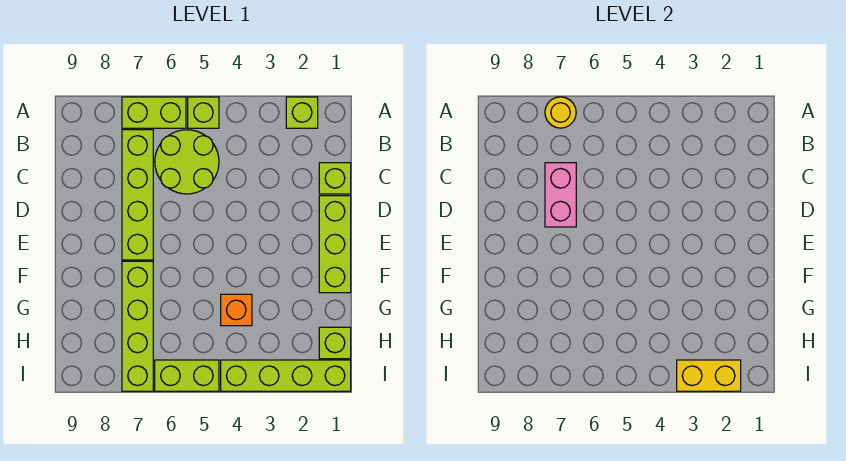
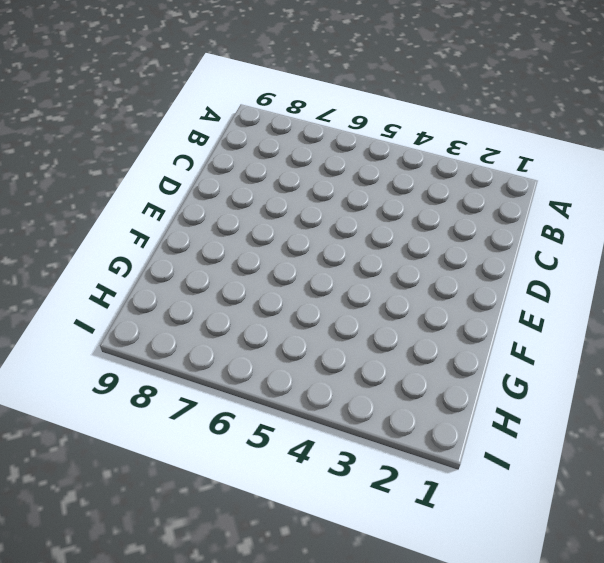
none -> lime brick A2 level 1
none -> lime brick A5 level 1
none -> lime brick A6:A7 level 1

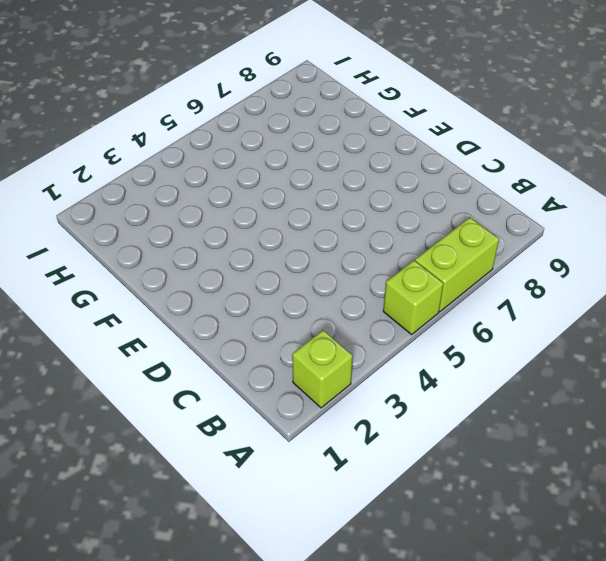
none -> lime round brick B5:C6 level 1
none -> lime brick B7:E7 level 1
none -> lime brick C1 level 1

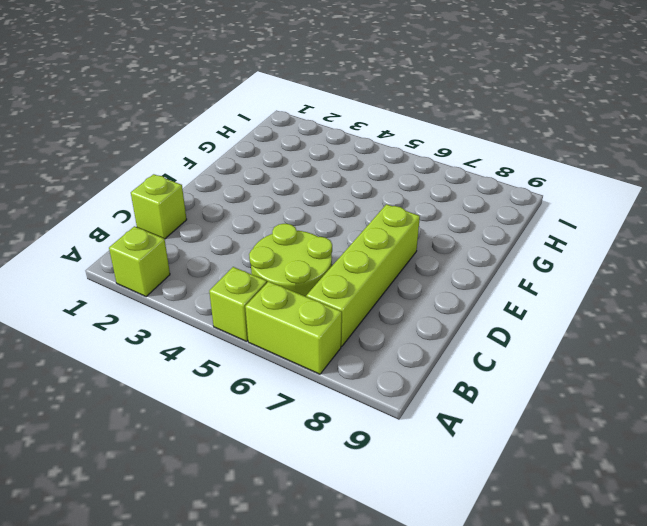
none -> lime brick D1:F1 level 1
none -> lime brick F7:I7 level 1
none -> orange brick G4 level 1

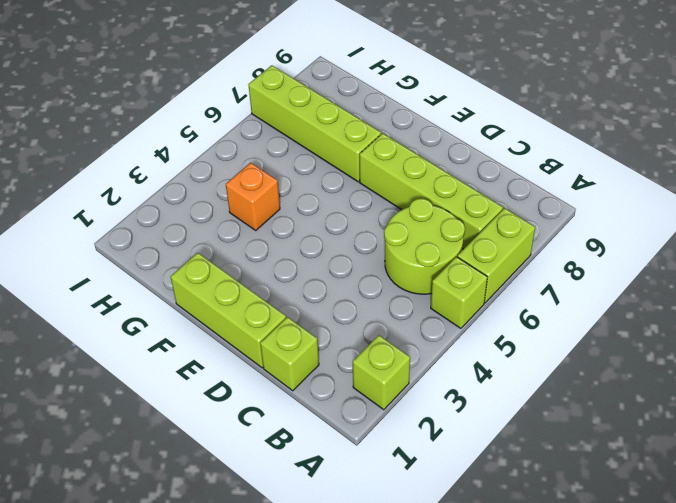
none -> lime brick H1 level 1
none -> lime brick I1:I4 level 1
none -> lime brick I5:I6 level 1

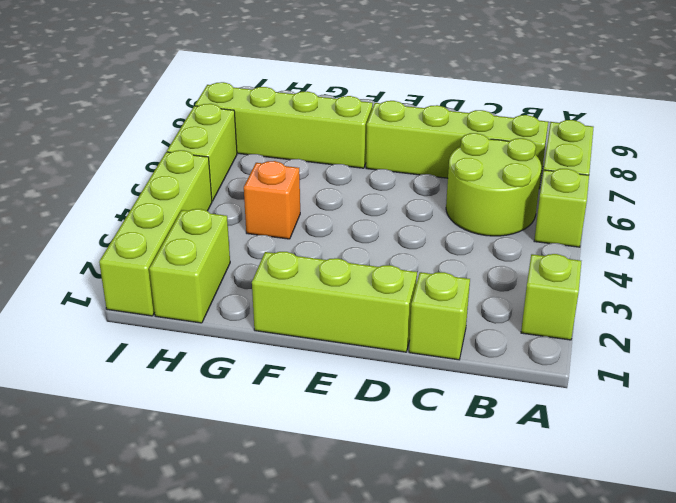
lime brick H1:H2 level 1 -> lime brick H1 level 1
none -> yellow round brick A7 level 2
none -> pink brick C7:D7 level 2
none -> yellow brick I2:I3 level 2

